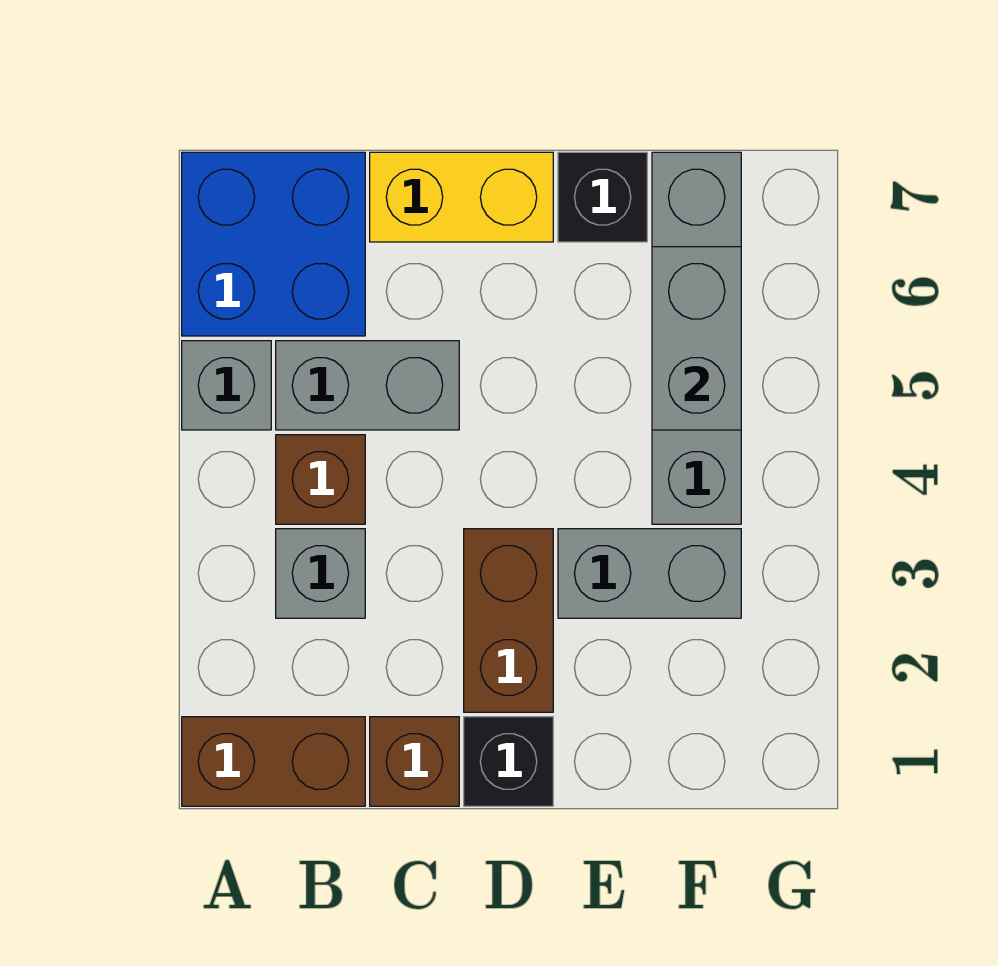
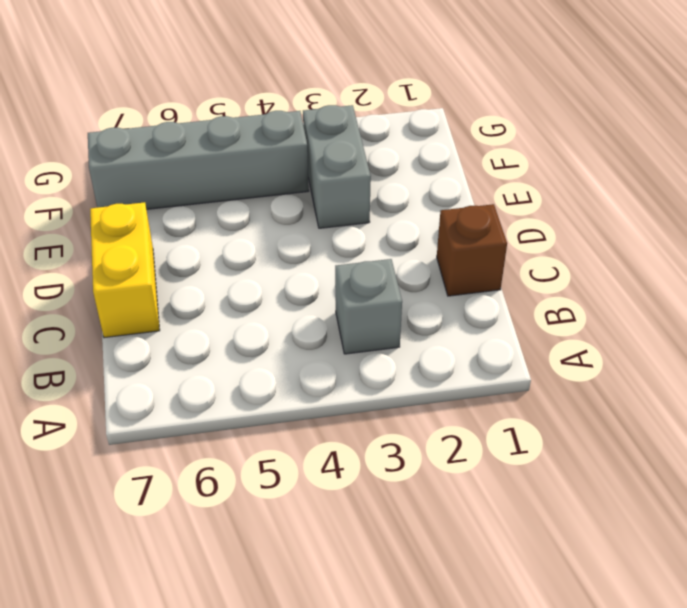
none -> brown brick A1:B1 level 1
none -> grey brick A5 level 1
none -> blue brick A6:B7 level 1

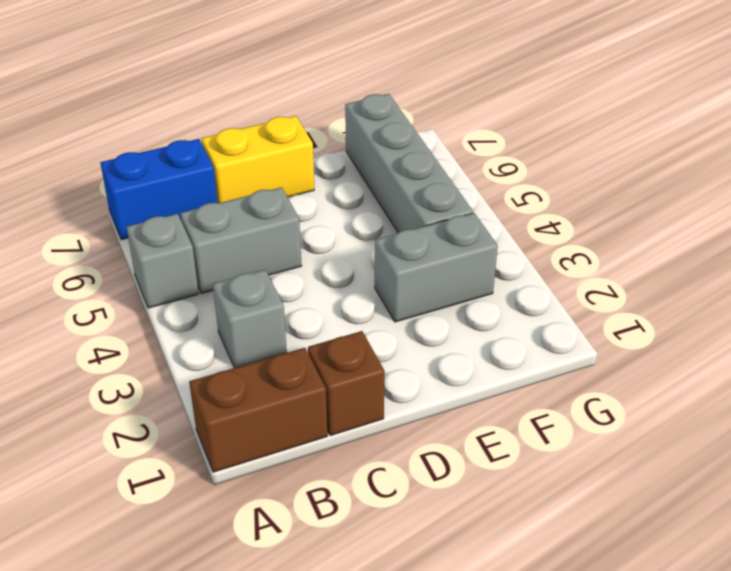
blue brick A7:B7 level 1 -> blue brick A6:B7 level 1
none -> brown brick B4 level 1
none -> black brick D1 level 1
none -> brown brick D2:D3 level 1

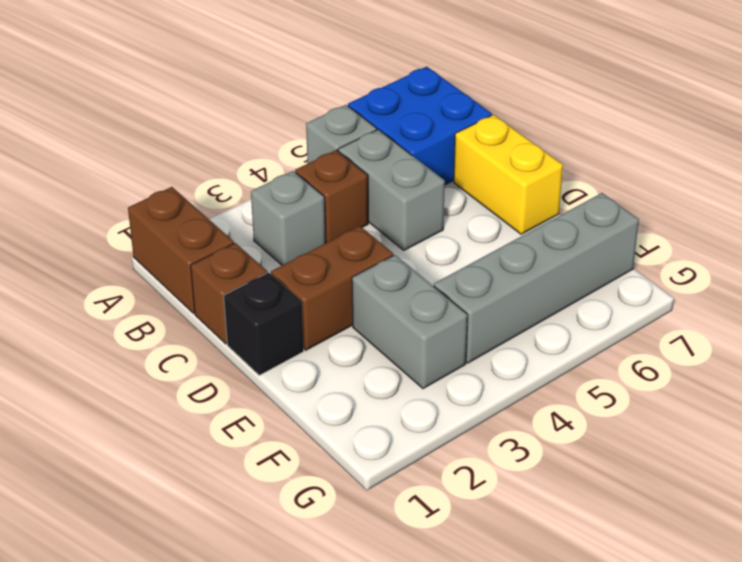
none -> black brick E7 level 1
none -> grey brick F5:F6 level 2

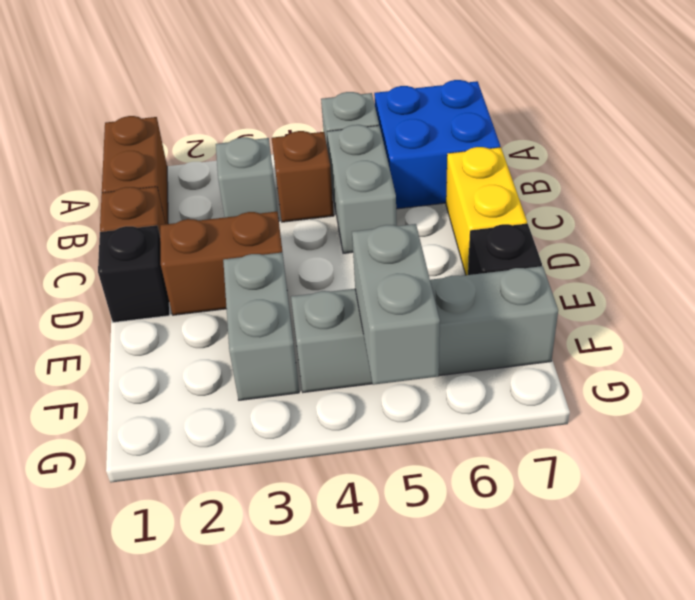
grey brick F5:G5 level 2 -> grey brick F5:F6 level 2

